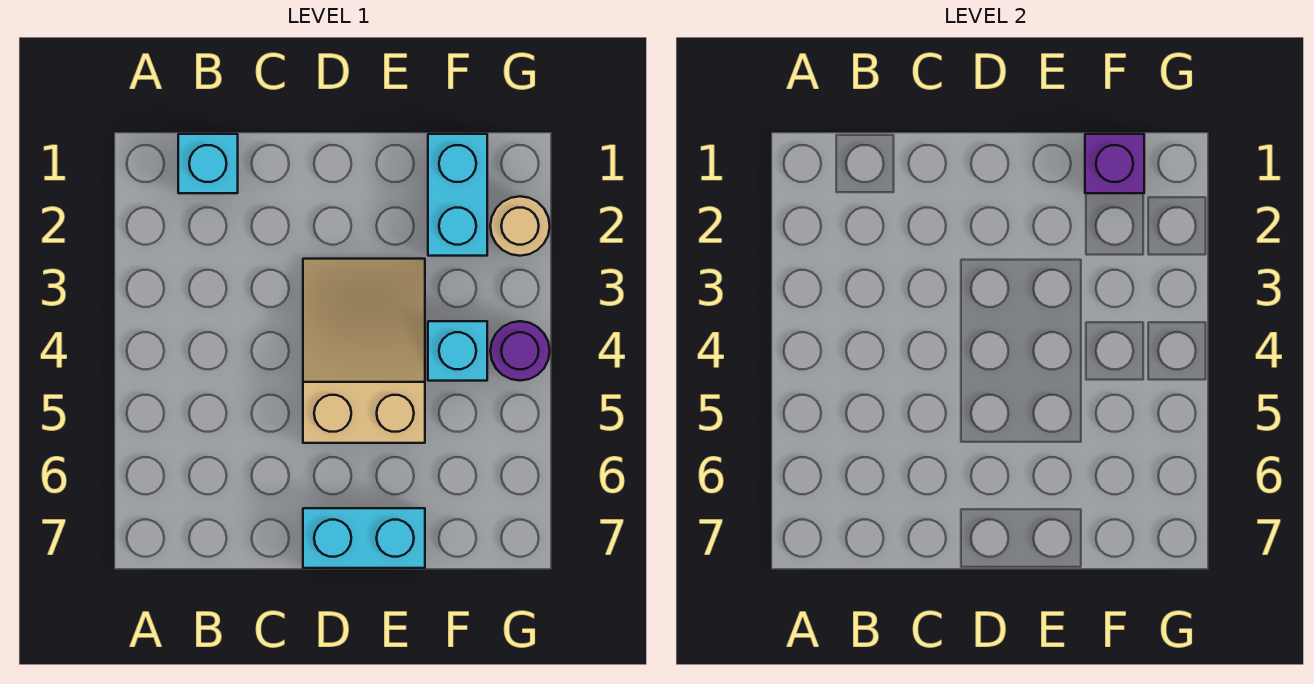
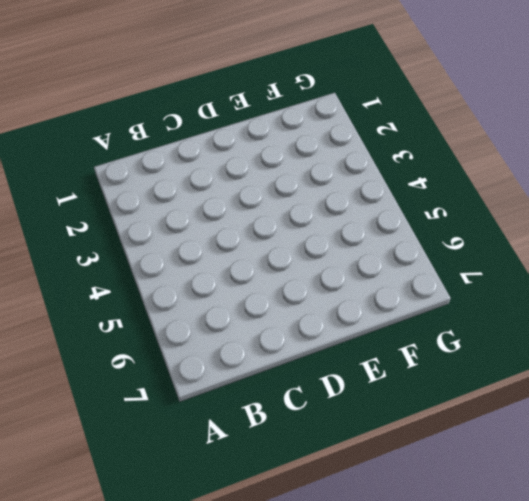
none -> cyan brick B1 level 1
none -> tan slope D3:E5 level 1 top 5

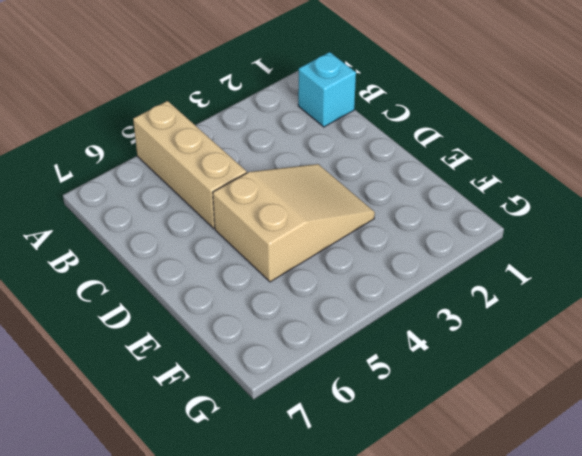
tan brick A5:C5 level 1 -> none
none -> cyan brick D7:E7 level 1
none -> cyan brick F1:F2 level 1

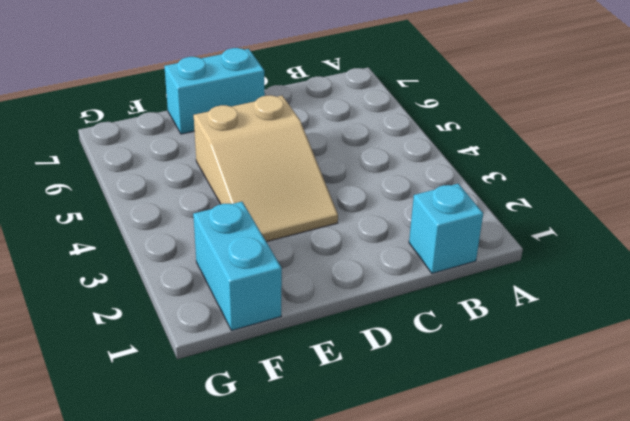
none -> cyan brick F4 level 1
none -> tan round brick G2 level 1

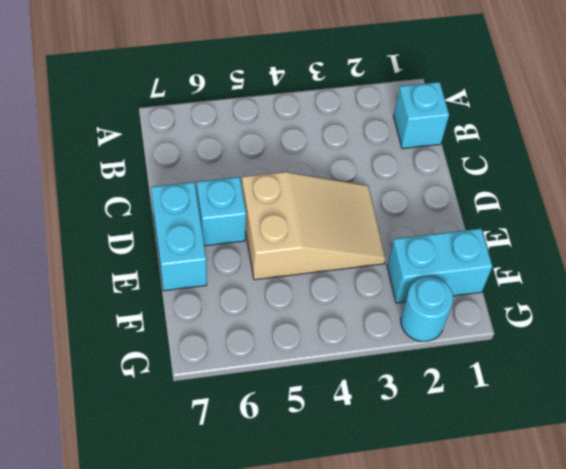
cyan brick D6 level 1 -> cyan brick F4 level 1
cyan round brick G2 level 1 -> tan round brick G2 level 1
none -> purple round brick G4 level 1
none -> purple brick F1 level 2

